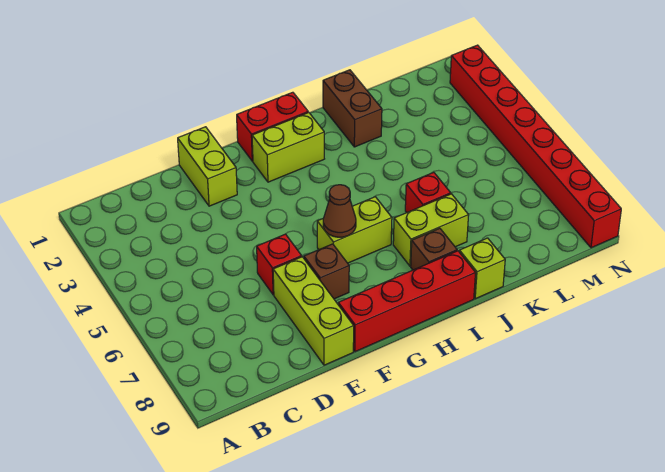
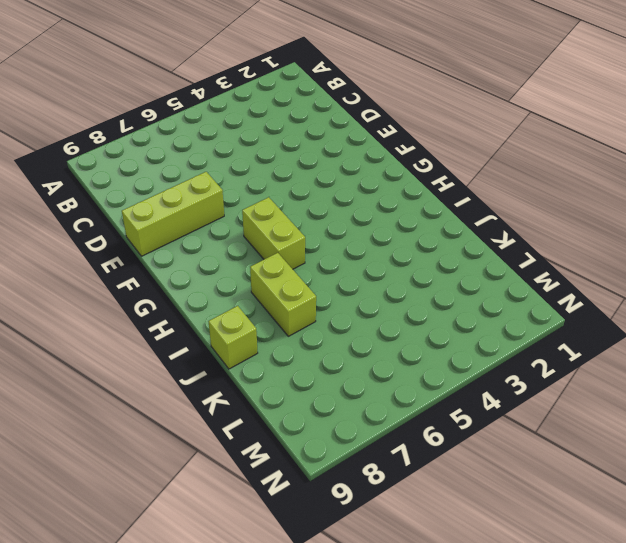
none -> lime brick E1:E2 level 1
none -> red brick E6 level 1
none -> brown brick F7 level 1

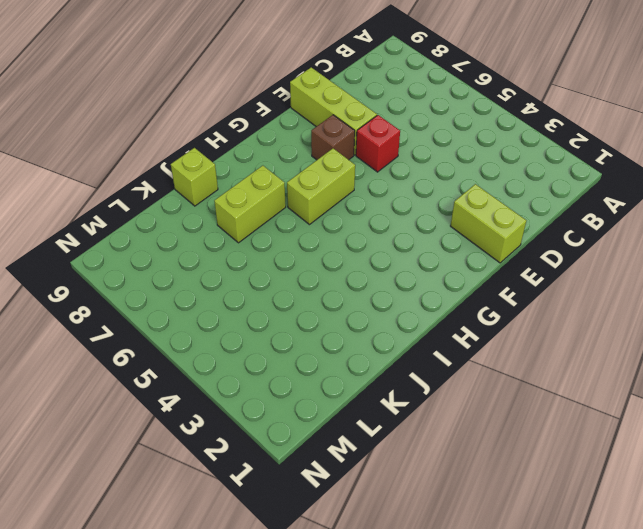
none -> red brick F9:I9 level 1
none -> red brick G1:H1 level 1
none -> lime brick G2:H2 level 1

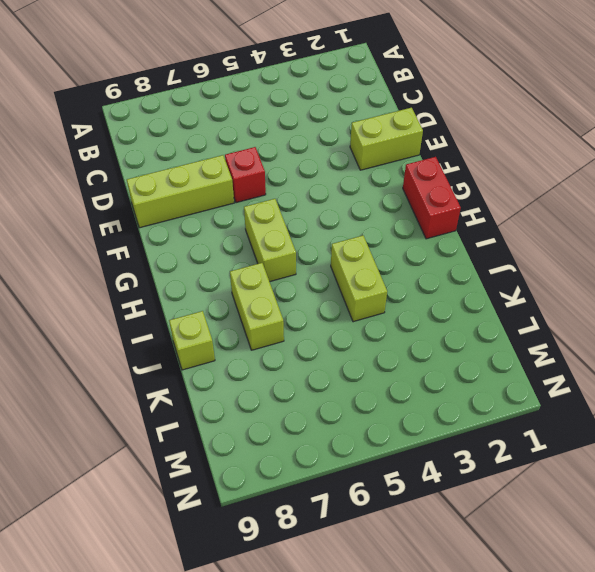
lime brick I4:J4 level 1 -> lime brick G2:H2 level 1
none -> brown brick F7 level 1
none -> red brick F9:I9 level 1
none -> brown brick I8 level 1

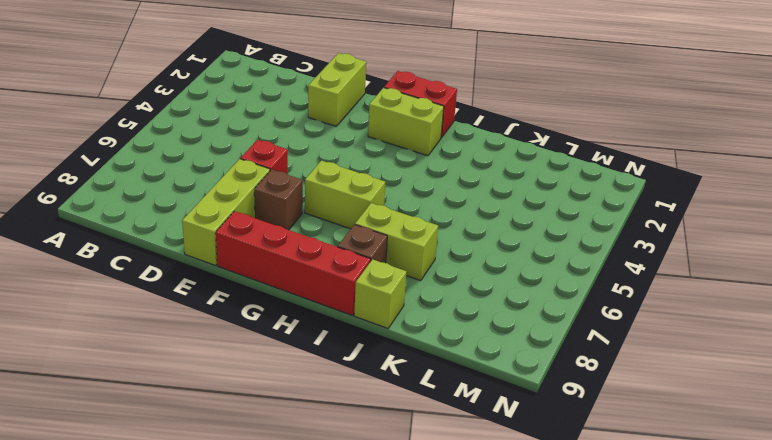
none -> brown brick J1:J2 level 1
none -> red brick J6 level 1
none -> red brick N2:N9 level 1

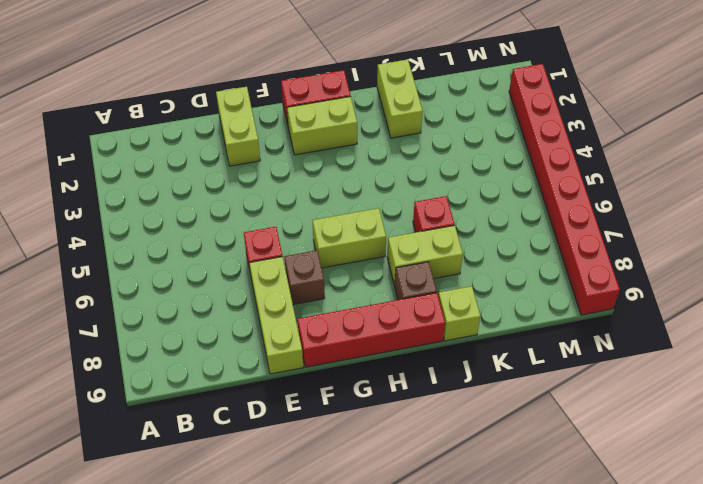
lime brick J1:J2 level 1 -> brown brick J1:J2 level 1
none -> brown cone G6 level 2

